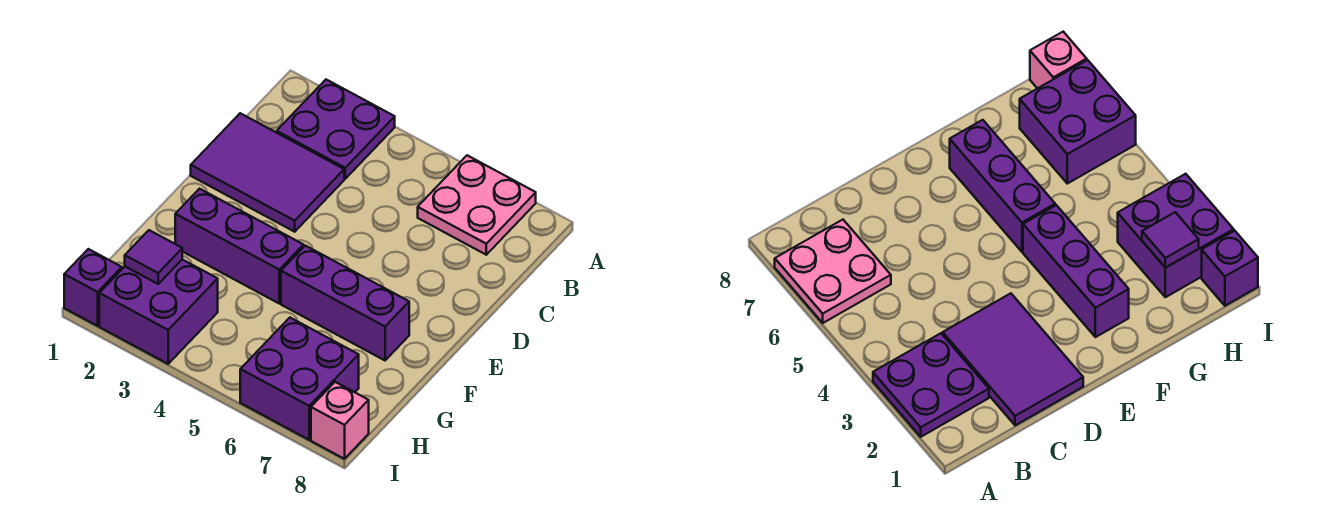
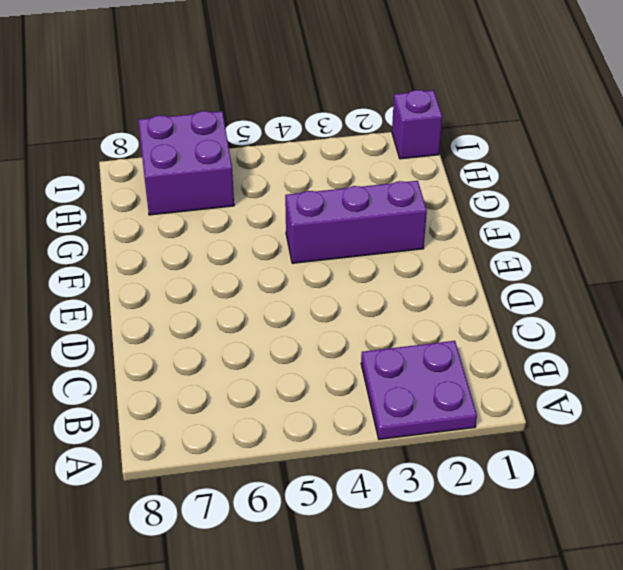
none -> pink plate A6:B7 level 1
none -> purple tile C1:D3 level 1

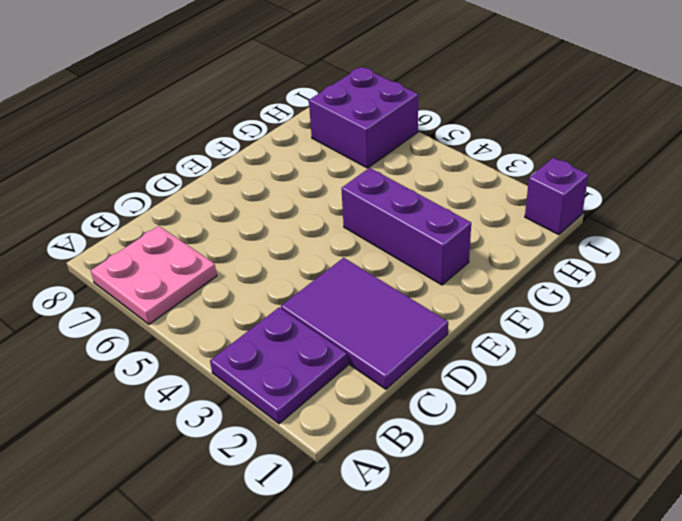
none -> purple brick F5:F7 level 1
none -> purple brick H2:I3 level 1

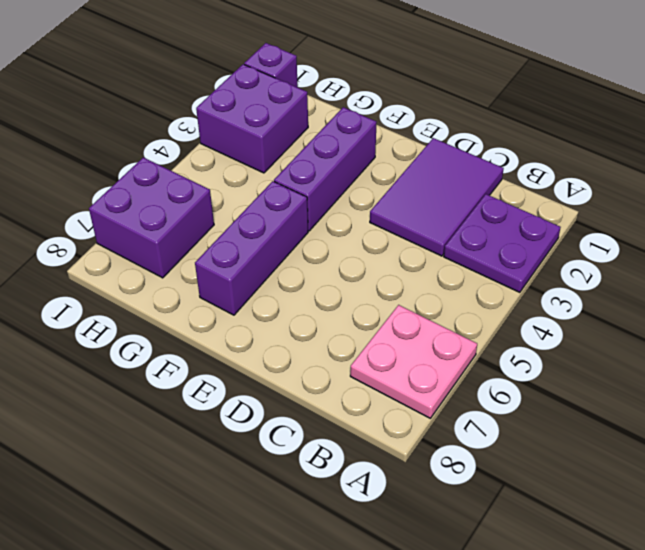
none -> pink brick I8 level 1
none -> purple tile H2 level 2

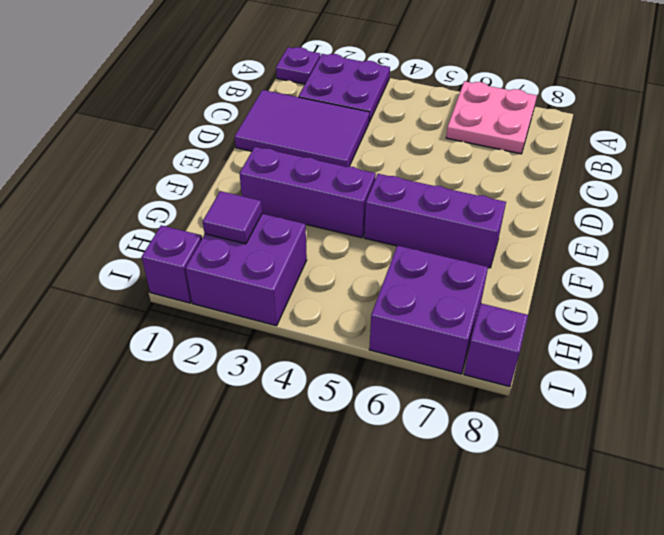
purple plate A1 level 1 -> none
purple brick I8 level 1 -> pink brick I8 level 1

